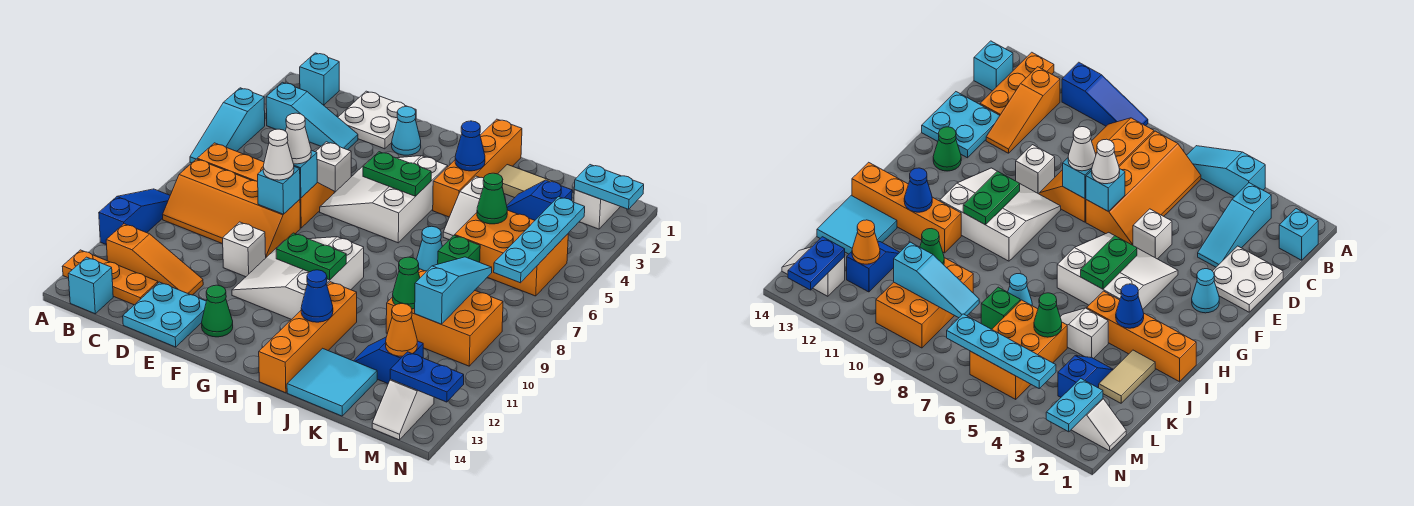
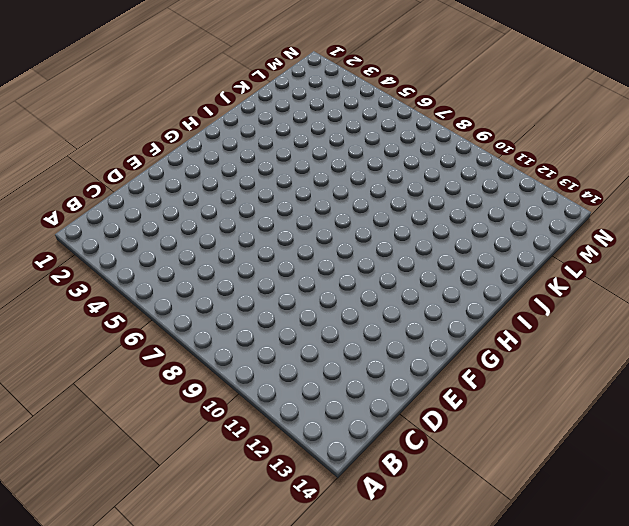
none -> cyan slope A4:A6 level 1 top 4
none -> blue slope A9:A11 level 1 top 11
none -> orange plate A13:C13 level 1
none -> cyan brick B1 level 1

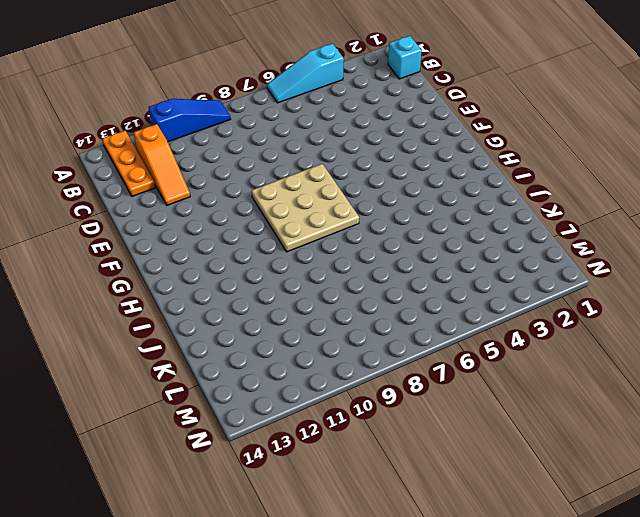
tan plate F7:H9 level 1 -> white slope F9:H11 level 1 top H
none -> cyan slope B3:D3 level 1 top B
none -> orange slope B6:E7 level 1 top 7
none -> orange slope B8:E9 level 1 top 8
none -> cyan brick B14 level 1

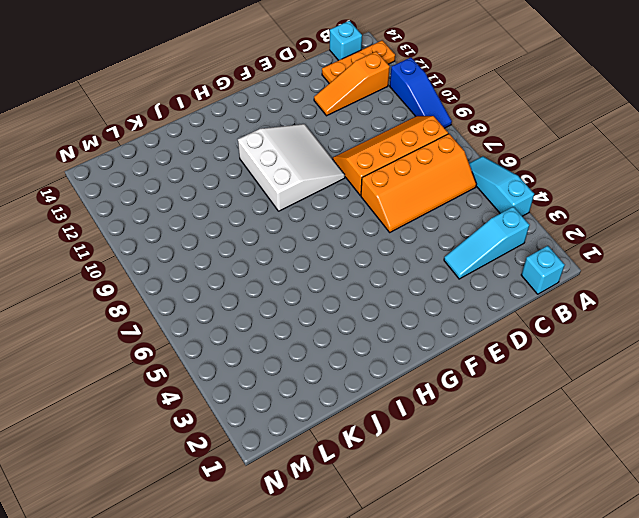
none -> white plate D1:E2 level 1
none -> cyan plate D13:E14 level 1
none -> white brick E5 level 1
none -> white brick E10 level 1

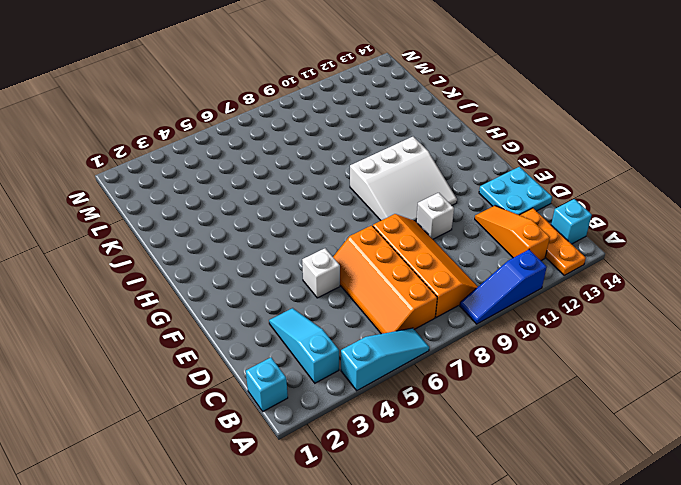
none -> white plate D1:E2 level 1
none -> cyan cone F2 level 1
none -> white slope F4:H6 level 1 top H
none -> green cone F13 level 1

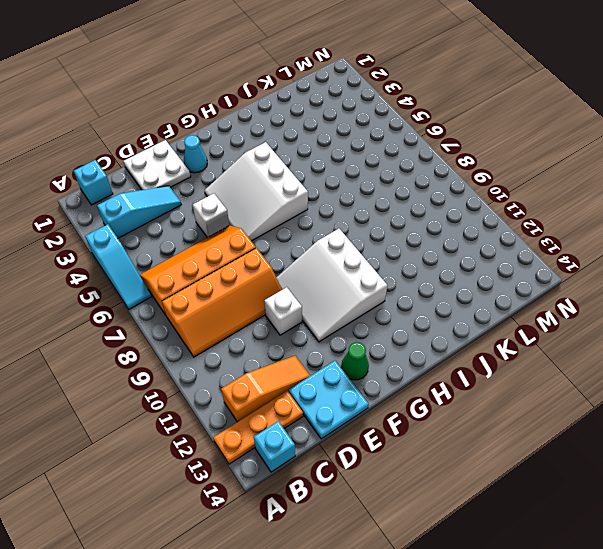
none -> blue slope A9:A11 level 1 top 11
none -> orange brick I1:I4 level 1
none -> orange brick I11:I14 level 1
none -> tan tile J2:K2 level 1

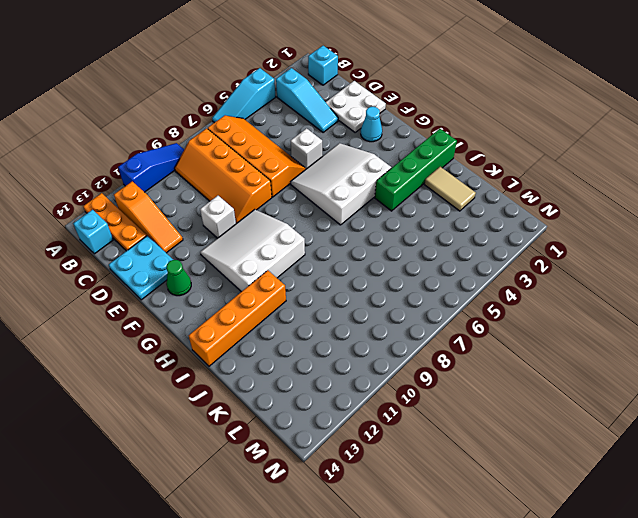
green brick I1:I4 level 1 -> orange brick I1:I4 level 1
none -> white slope J4:J5 level 1 top 4
none -> cyan cone J7 level 1
none -> cyan tile J13:K14 level 1
none -> blue slope K3:L3 level 1 top L

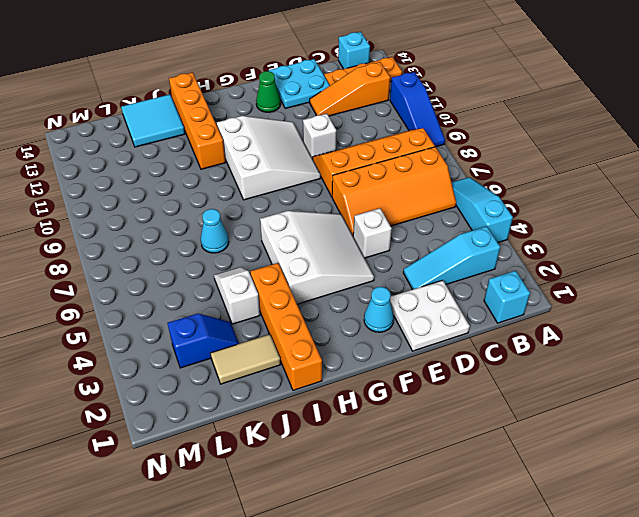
none -> orange brick K5:M6 level 1
none -> green brick K7 level 1
none -> orange brick K9:M10 level 1
none -> blue slope K12:L12 level 1 top L

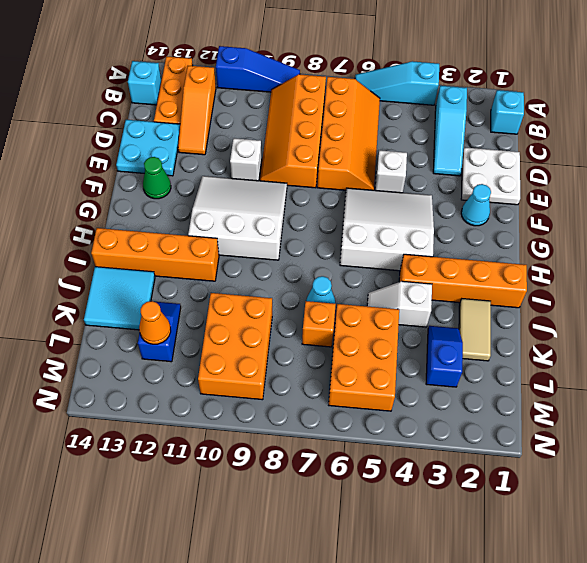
orange brick K7 level 1 -> green brick K7 level 1
none -> white slope M1:M2 level 1 top 2
none -> white slope M13:M14 level 1 top 13
none -> cyan brick E7 level 2
none -> cyan brick E8 level 2

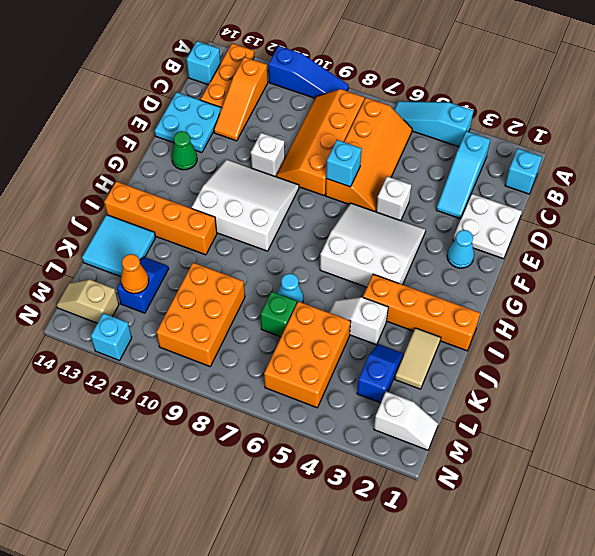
tan slope M13:M14 level 1 top 13 -> white slope M13:M14 level 1 top 13
cyan brick N12 level 1 -> cyan brick E8 level 2
none -> green plate G5:H5 level 2
none -> green plate G10:H10 level 2
none -> blue cone I3 level 2
none -> blue cone I12 level 2

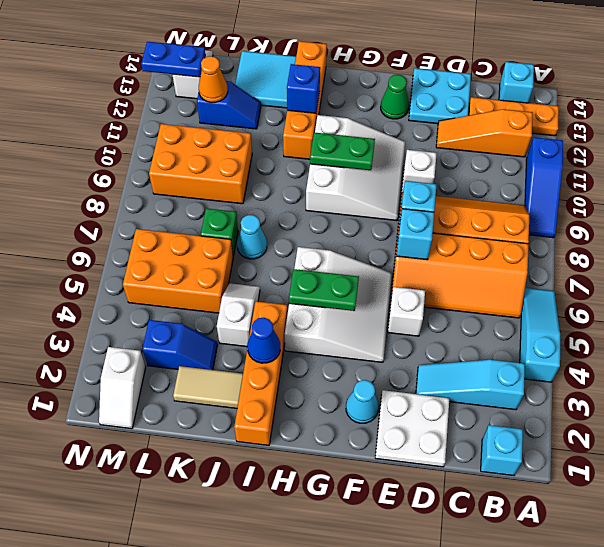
blue brick I12 level 2 -> blue cone I12 level 2
none -> green cone K5 level 2
none -> green cone K10 level 2
none -> cyan slope L8:L10 level 2 top 10
none -> cyan plate M2:N2 level 2

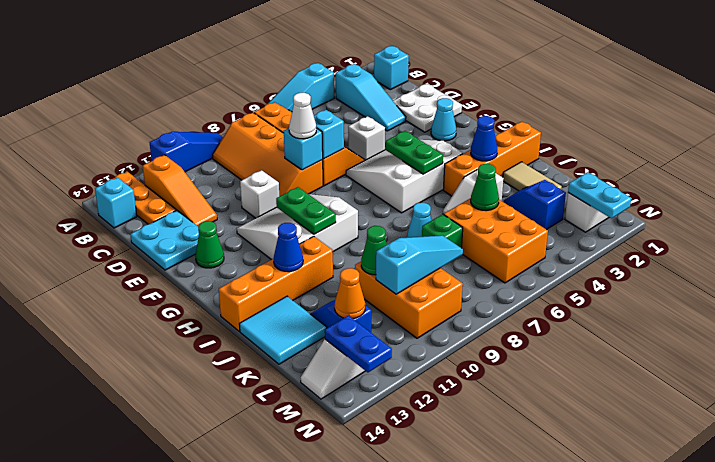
none -> cyan plate M4:M7 level 2
none -> white cone E7 level 3

